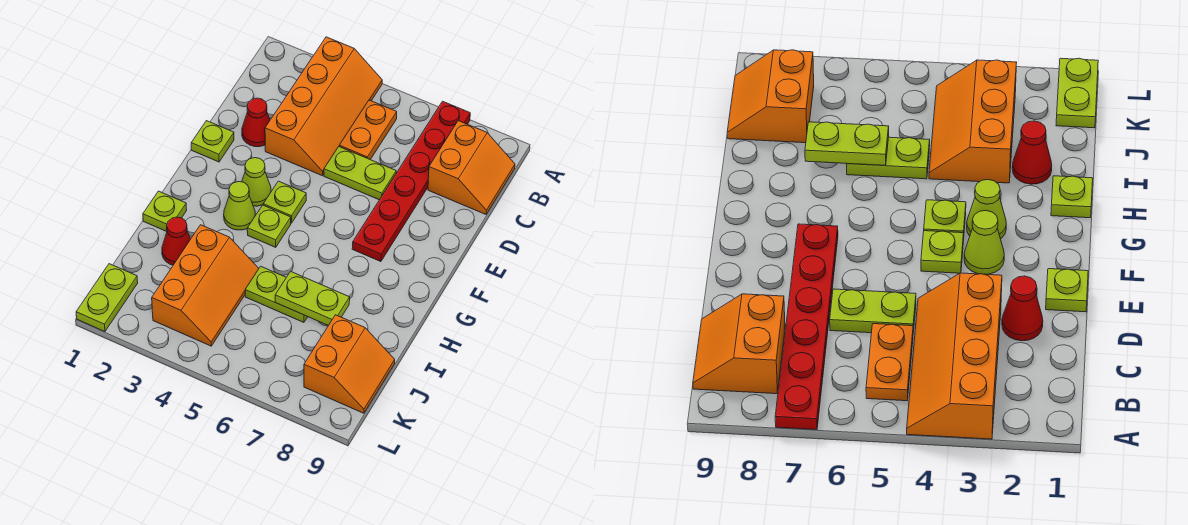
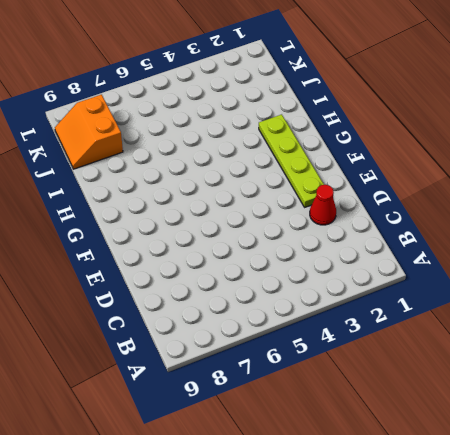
lime plate E2:H2 level 1 -> none
none -> orange slope A3:D4 level 1 top 3
none -> red plate A7:F7 level 1
none -> orange plate B5:C5 level 1

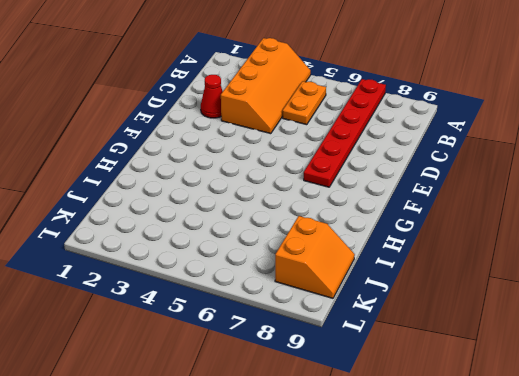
none -> orange slope B8:C9 level 1 top 8
none -> lime plate D5:D6 level 1
none -> lime plate E1 level 1

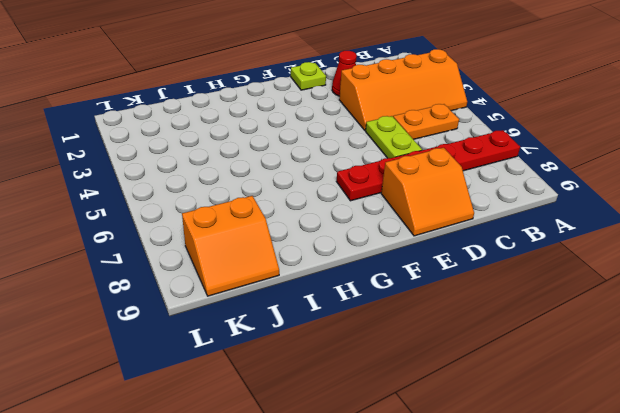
orange slope D8:E9 level 1 top 8 -> orange slope B8:C9 level 1 top 8
none -> lime cone F3 level 1
none -> lime plate F4 level 1
none -> lime cone G3 level 1

